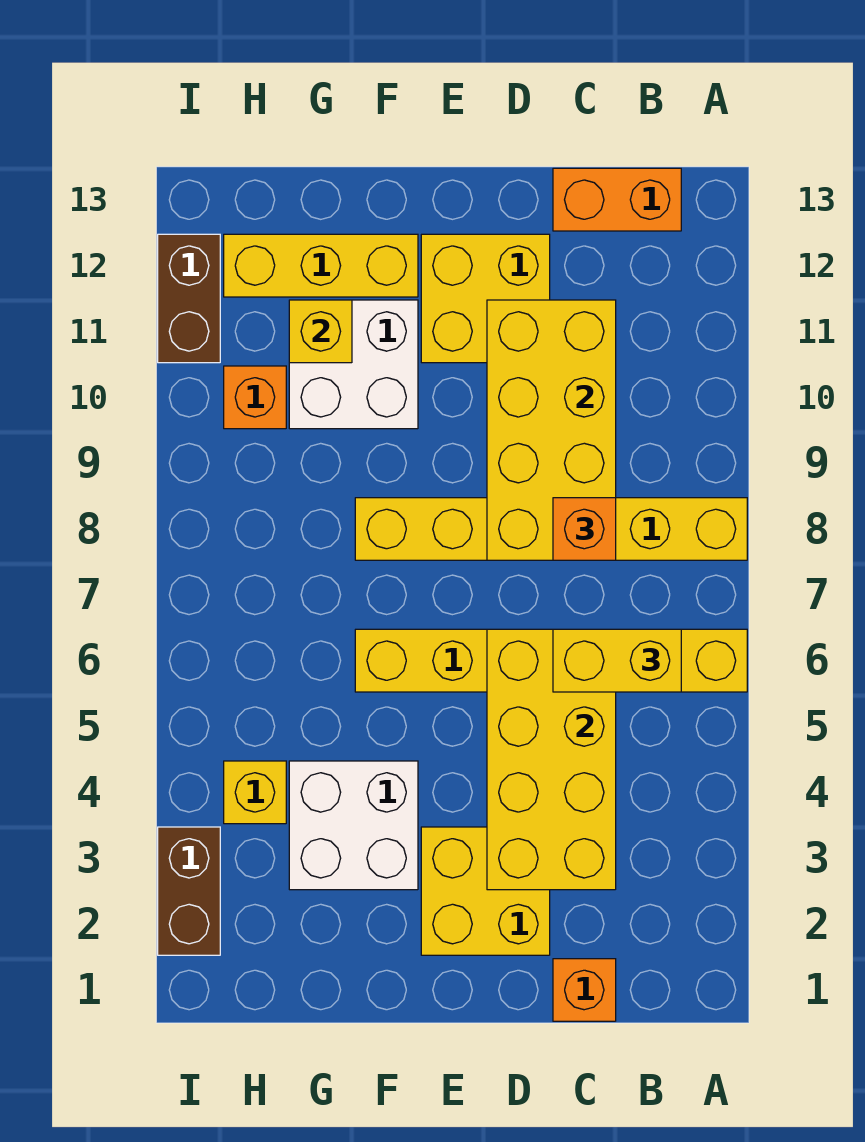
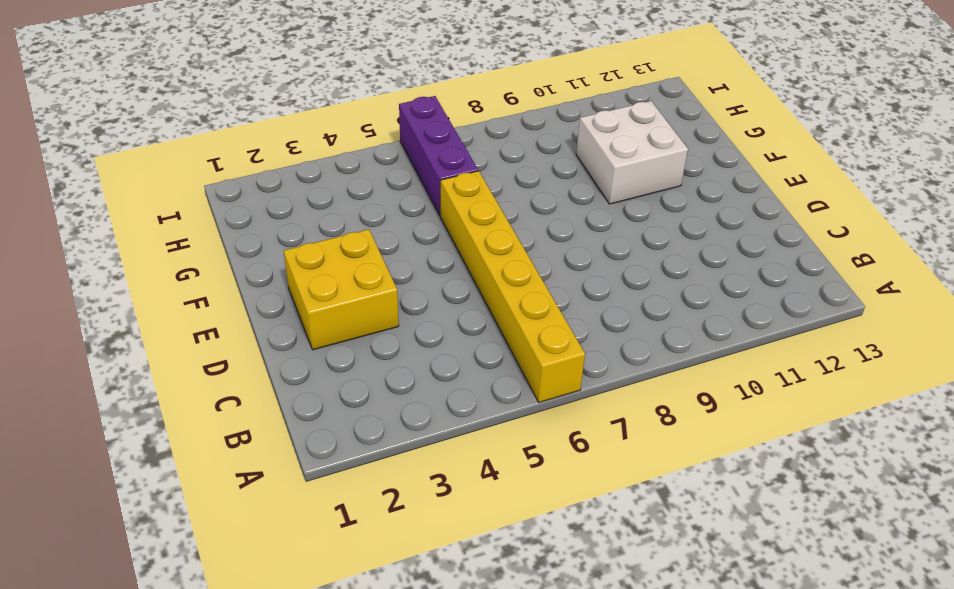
purple brick G6:I6 level 1 -> none
none -> yellow brick A8:F8 level 1
none -> orange brick B13:C13 level 1
none -> orange brick C1 level 1

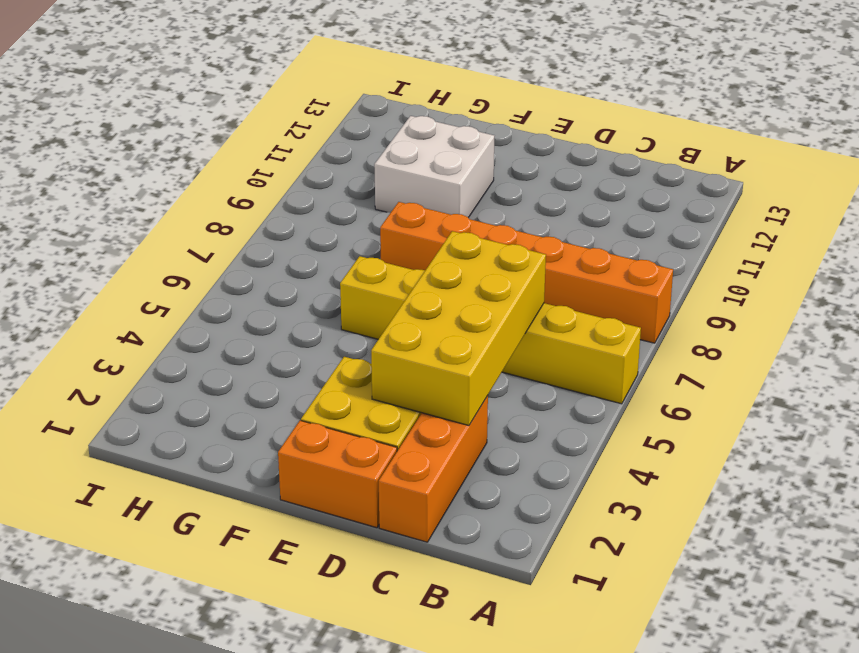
orange brick A8:F8 level 1 -> yellow brick A8:F8 level 1
orange brick C1:C3 level 1 -> orange brick C1 level 1
orange brick D1:E1 level 1 -> orange brick B13:C13 level 1
none -> yellow brick D11:E12 level 1
none -> white brick F3:G4 level 1
none -> yellow brick F12:H12 level 1

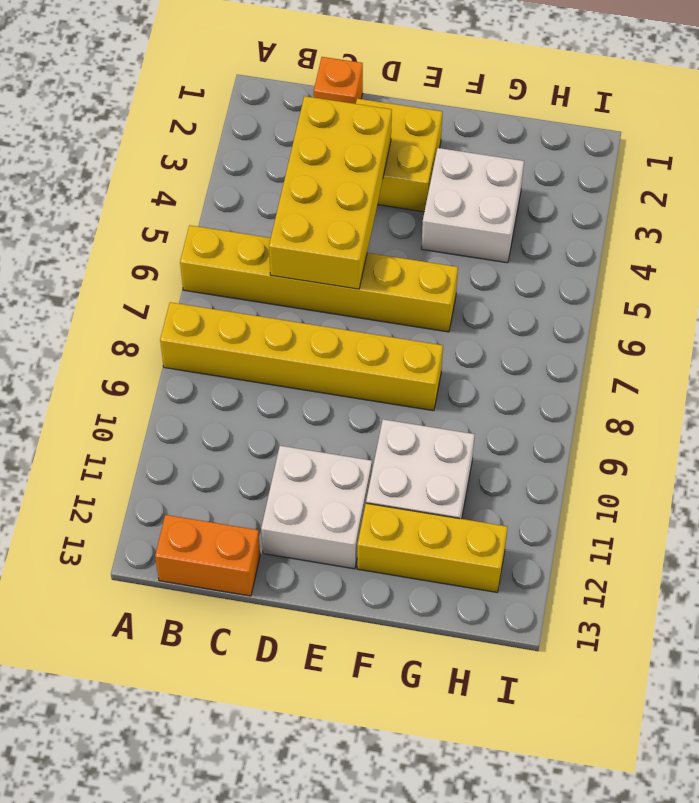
white brick D11:E12 level 1 -> yellow brick D11:E12 level 1
none -> yellow brick H4 level 1
none -> orange brick H10 level 1
none -> brown brick I2:I3 level 1

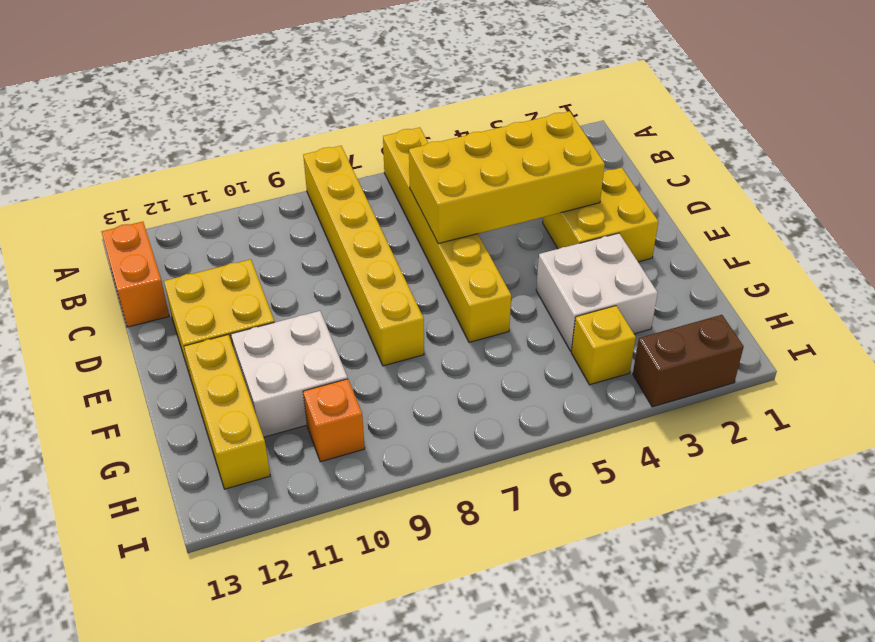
none -> orange brick C1 level 1
none -> brown brick I11:I12 level 1
none -> yellow brick C8:D11 level 2

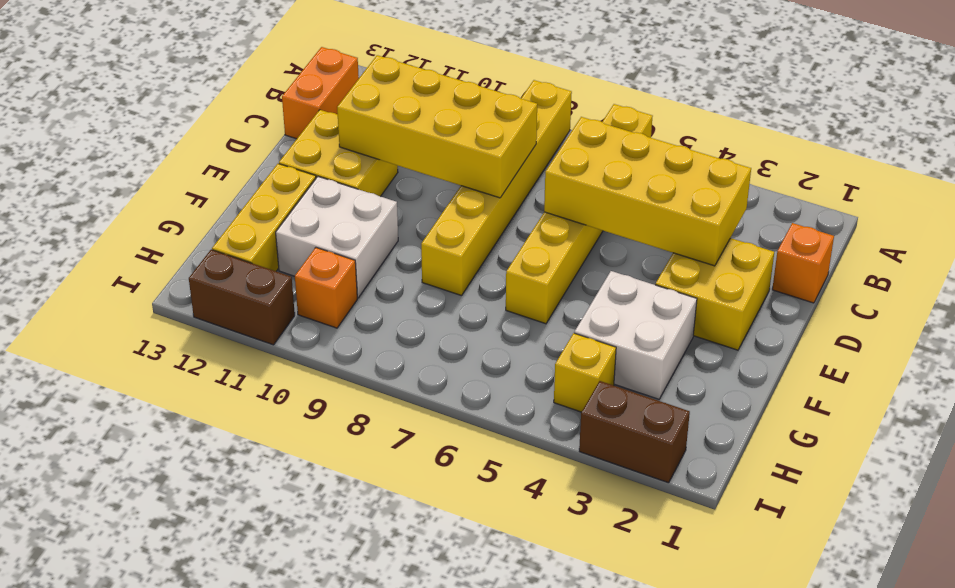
none -> yellow brick G11 level 2
none -> yellow brick B6:C6 level 3
none -> orange brick C8 level 3

